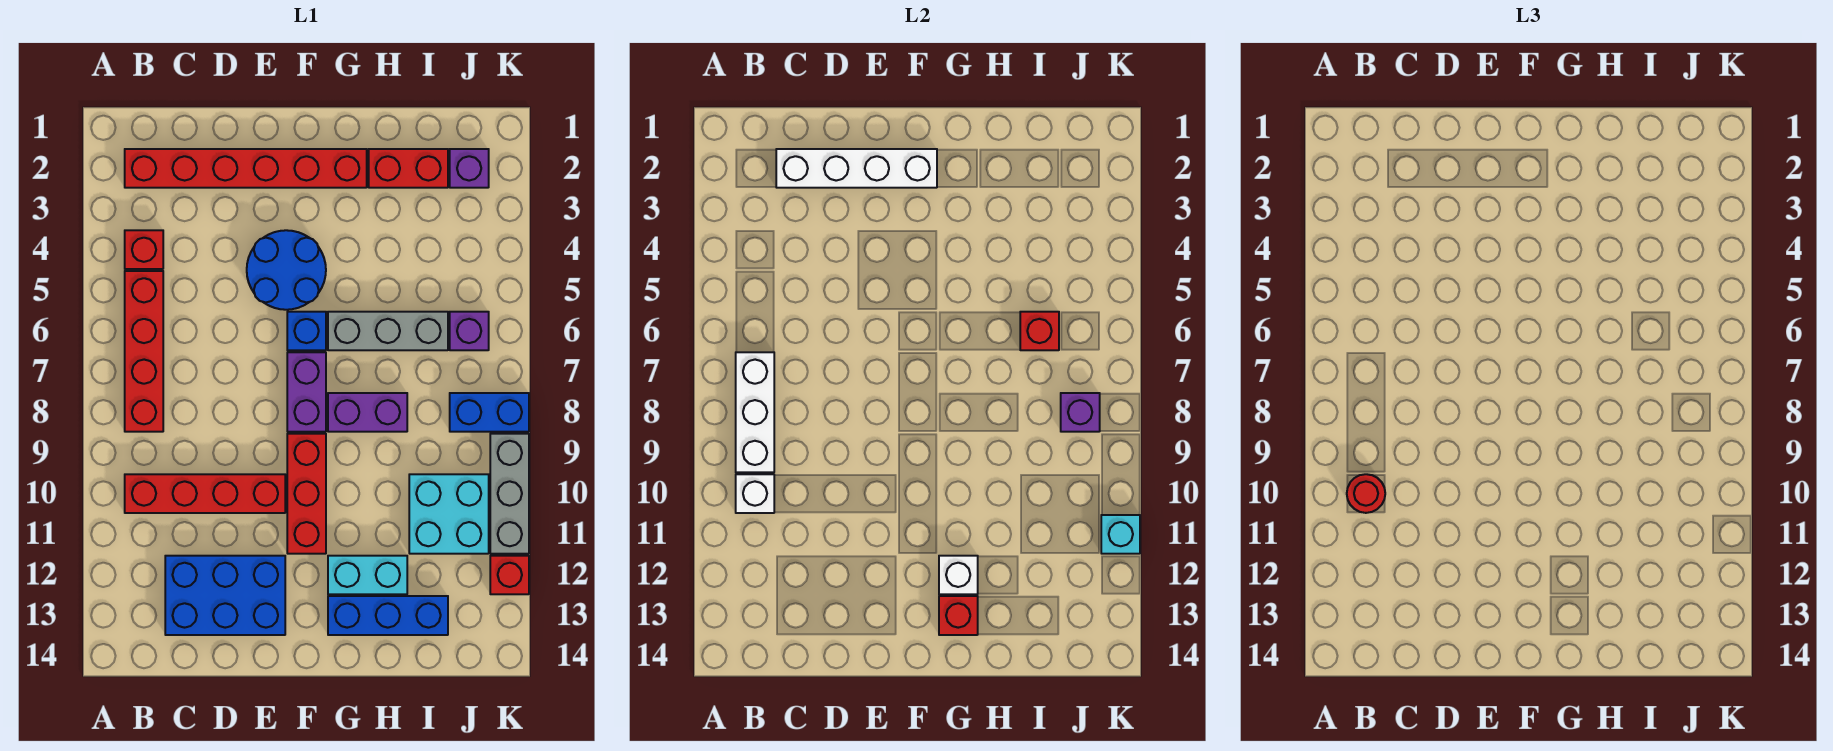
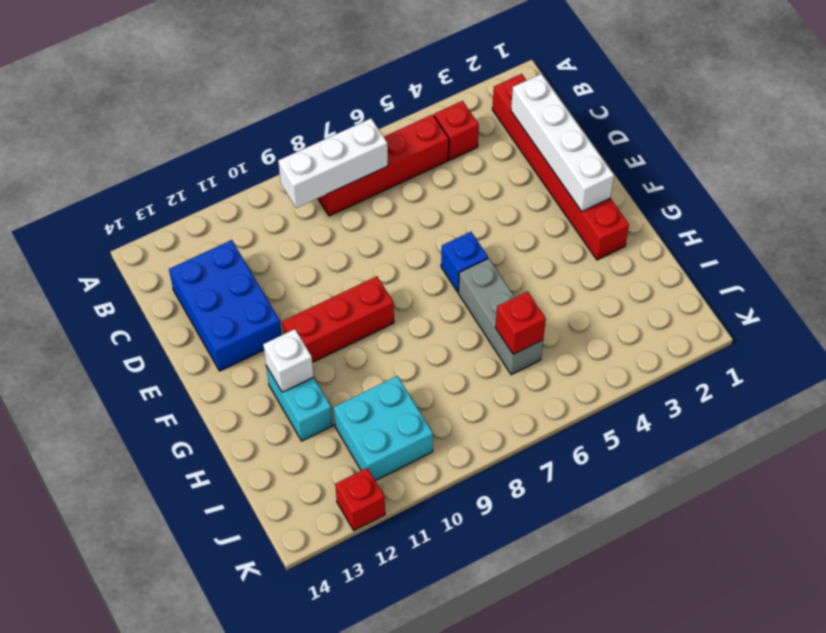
none -> red brick B10:E10 level 1
none -> blue round brick E4:F5 level 1
none -> purple brick F7:F8 level 1

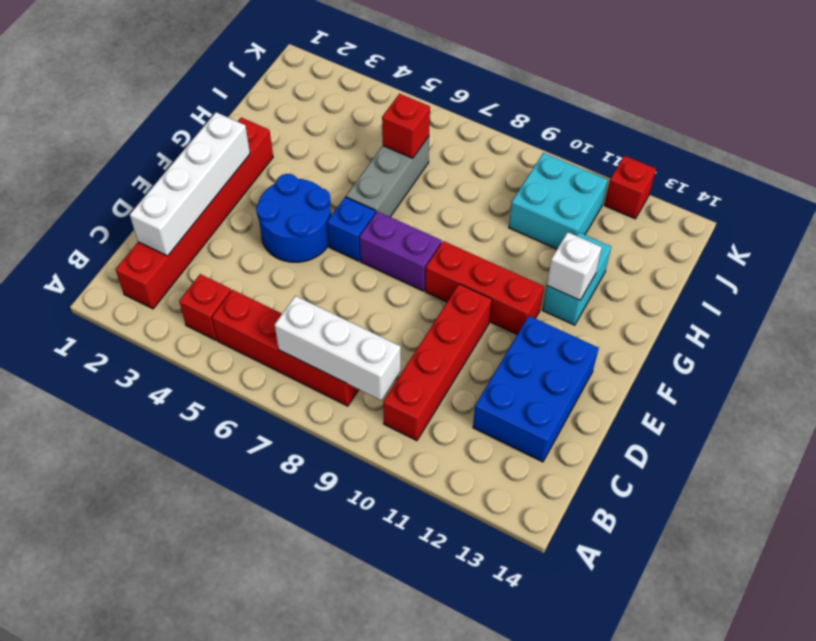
none -> purple brick G8:H8 level 1
none -> blue brick G13:I13 level 1
none -> red brick H2:I2 level 1

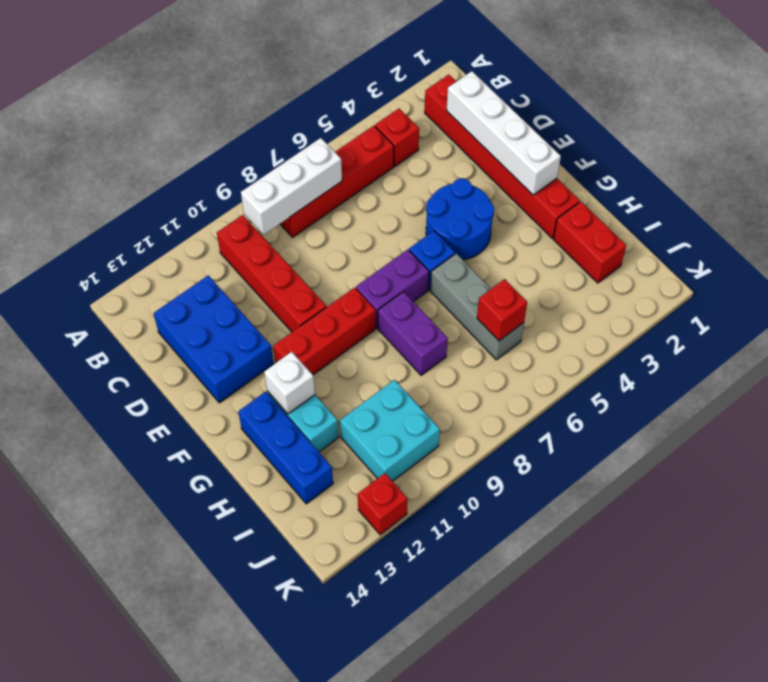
none -> purple brick J2 level 1
none -> purple brick J6 level 1
none -> blue brick J8:K8 level 1

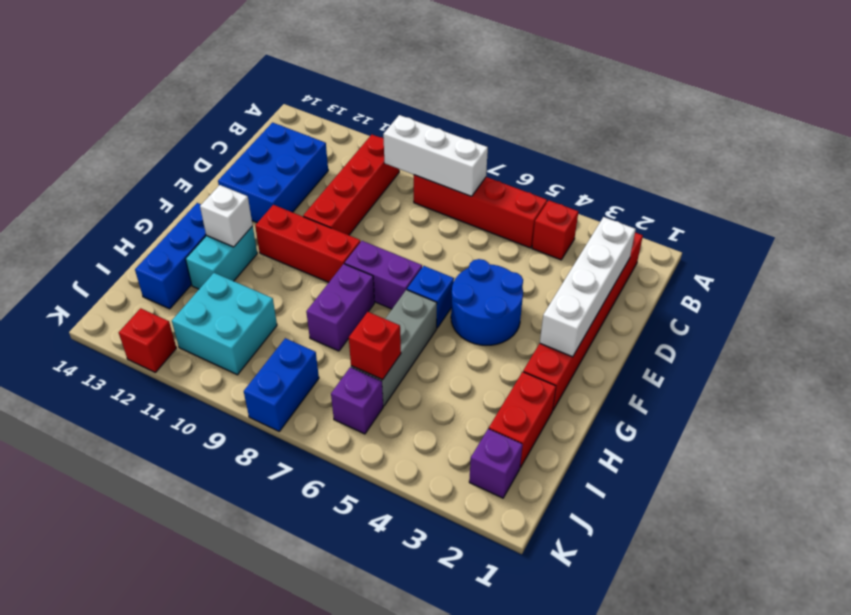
none -> grey brick K9:K11 level 1
none -> white brick B10 level 2
none -> red brick G13 level 2

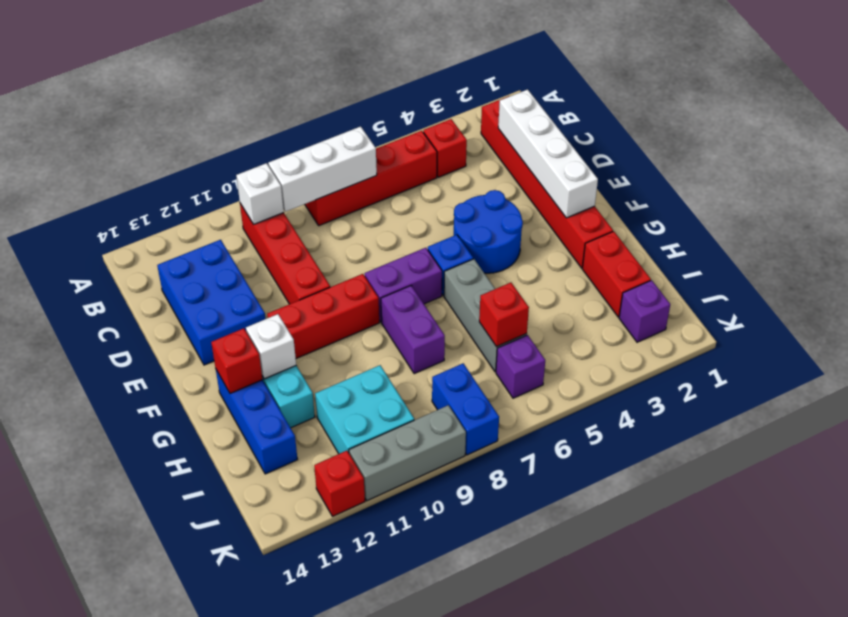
none -> purple brick J8 level 2
none -> cyan brick K11 level 2
none -> red round brick B10 level 3

